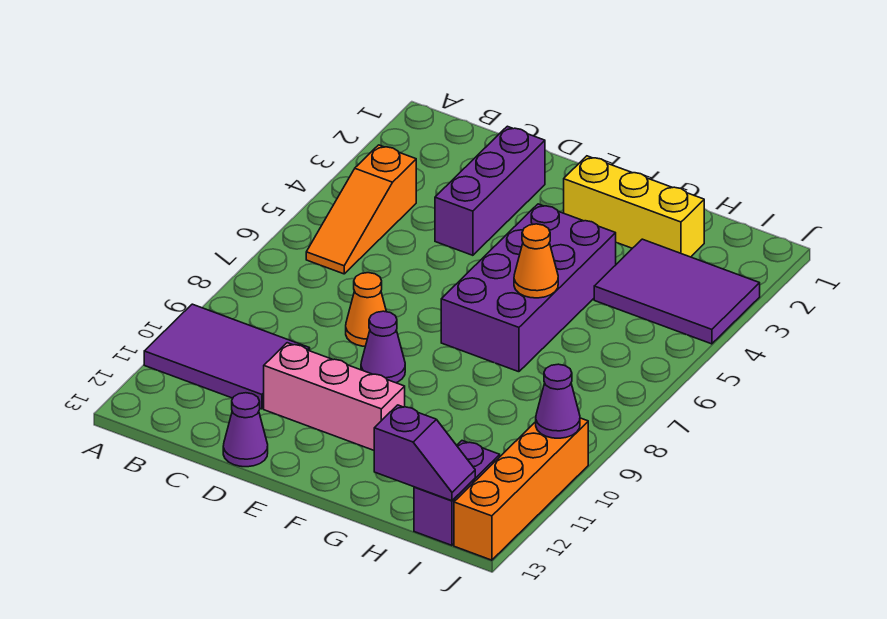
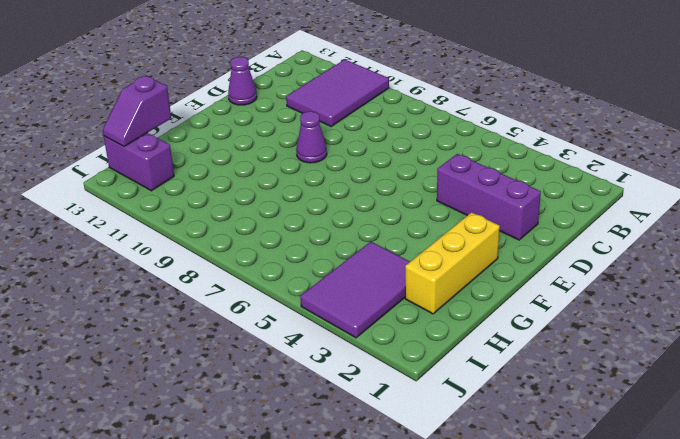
none -> orange slope B4:B6 level 1 top 4
none -> orange cone D8 level 1
none -> pink brick D11:F11 level 1

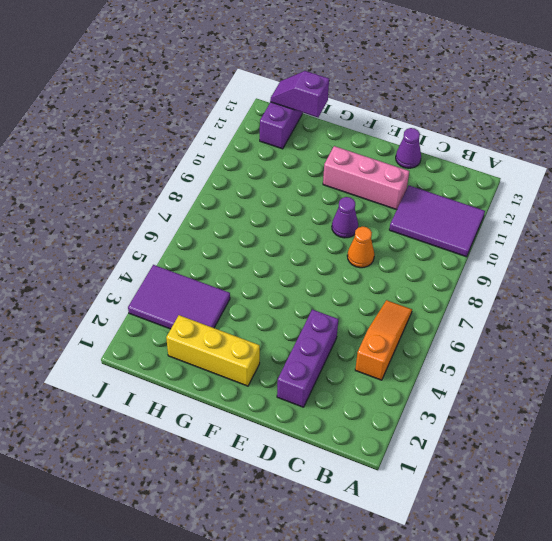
none -> purple brick F4:G7 level 1
none -> orange brick J10:J13 level 1
none -> orange cone G6 level 2

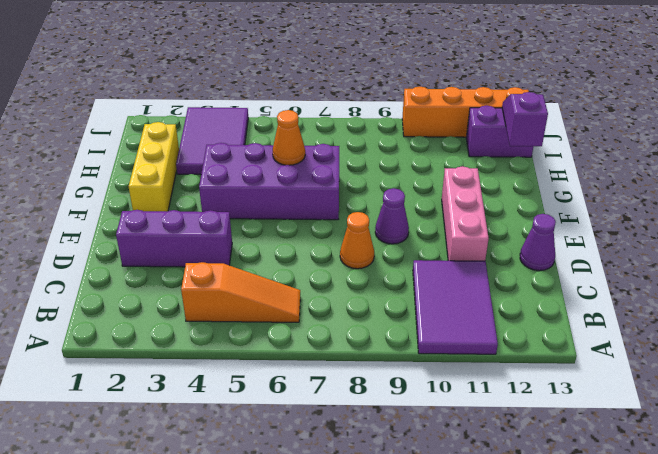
none -> purple cone J10 level 2

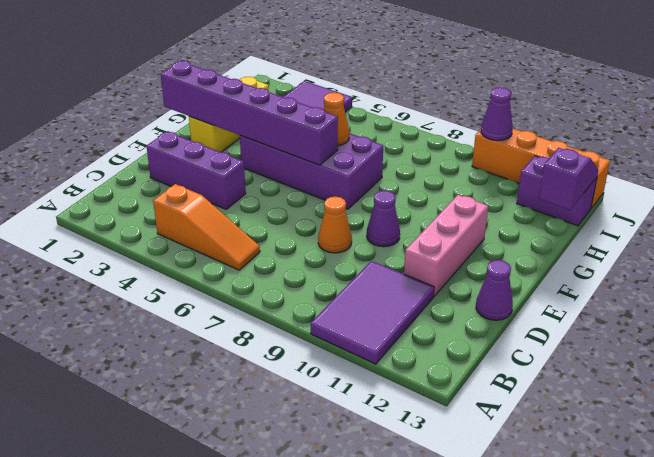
purple brick F1:F6 level 2 -> none

